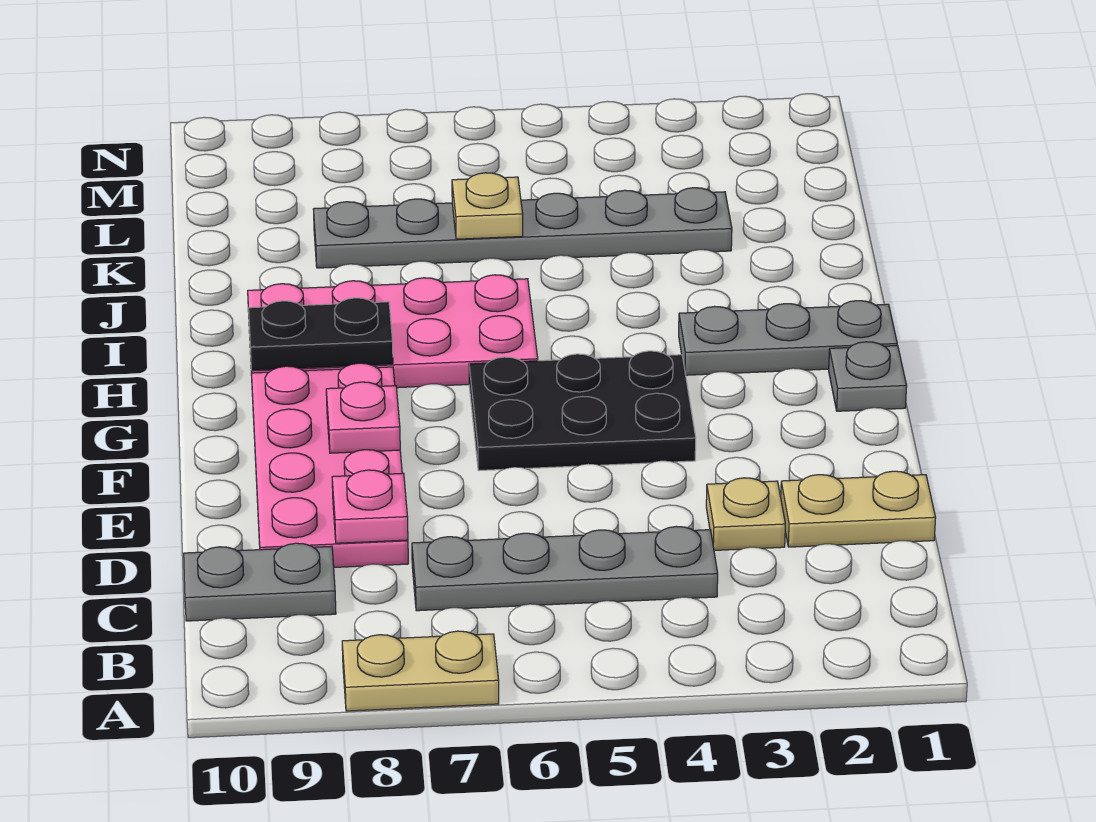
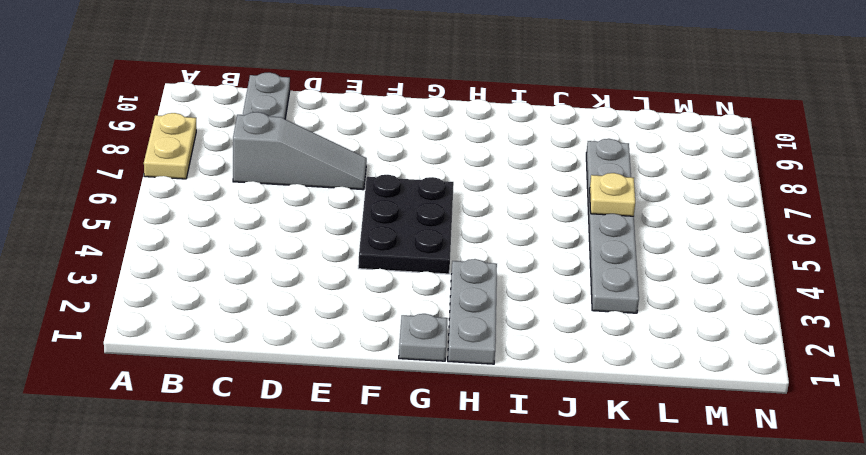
grey slope C7:E7 level 1 top C -> grey plate C4:C7 level 1
none -> tan plate D1:D2 level 1
none -> tan plate D3 level 1
none -> pink plate D8:G9 level 1

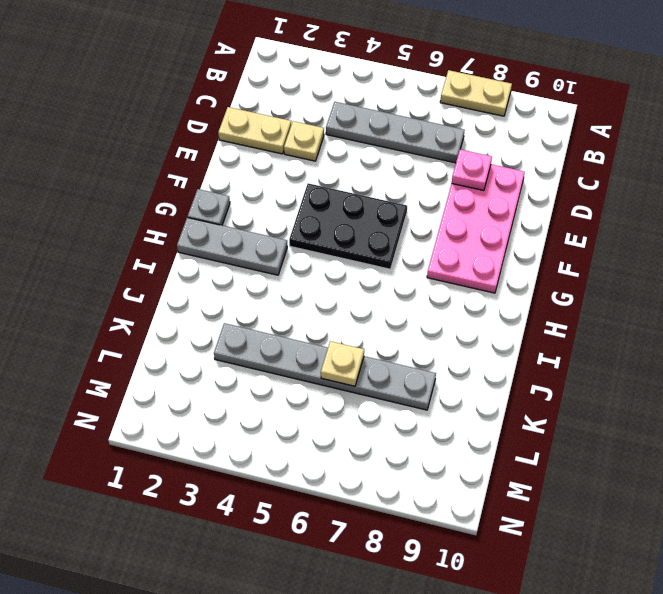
none -> grey plate C9:C10 level 1
none -> pink plate H6:I9 level 1
none -> pink plate F8 level 2

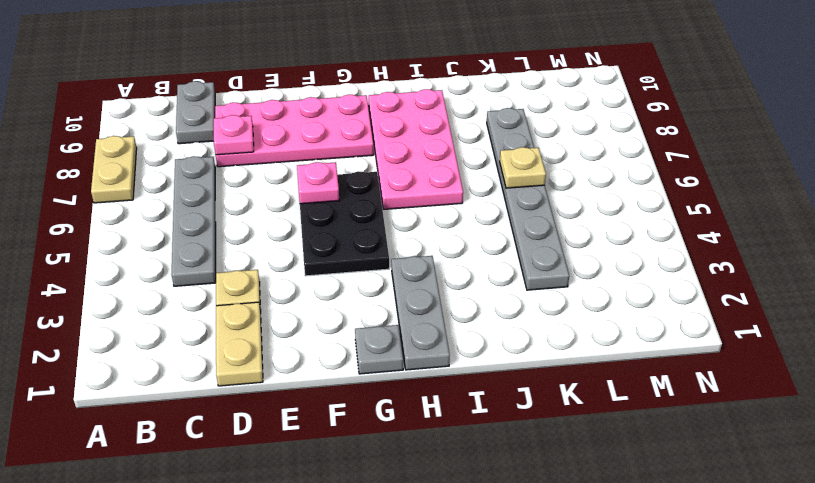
pink plate F6 level 2 -> pink plate F8 level 2
none -> black plate H8:H9 level 2

